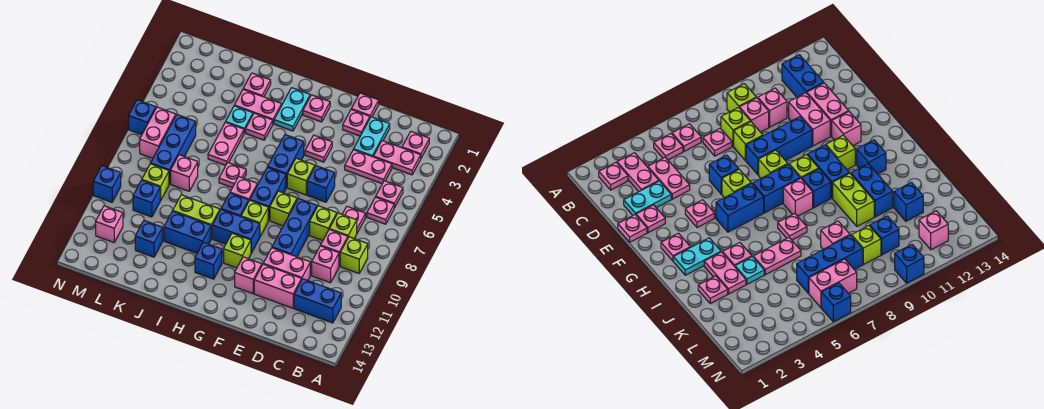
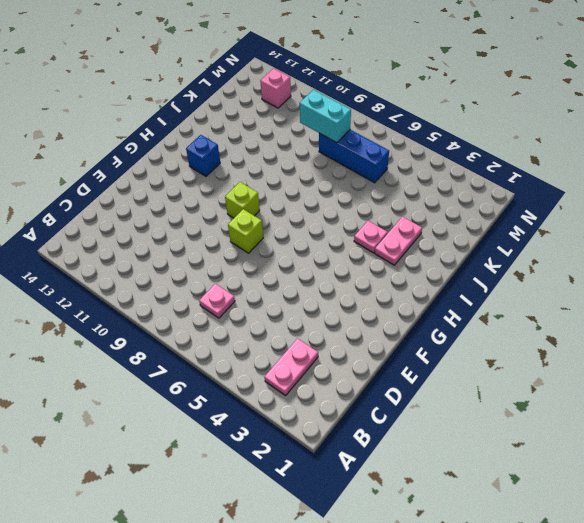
cyan brick L8:L9 level 2 -> none
none -> pink plate B2 level 1
none -> pink plate B5 level 1
none -> pink plate B6 level 1
none -> lime brick B9 level 1

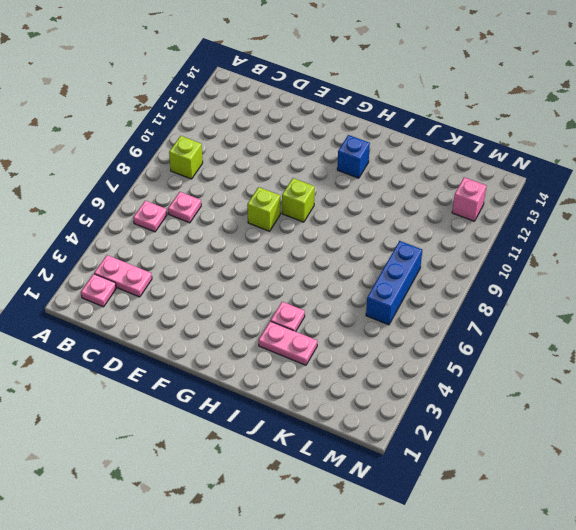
none -> pink plate B5 level 1
none -> blue brick B12:C12 level 1
none -> pink plate C4:D4 level 1
none -> lime brick C8 level 1

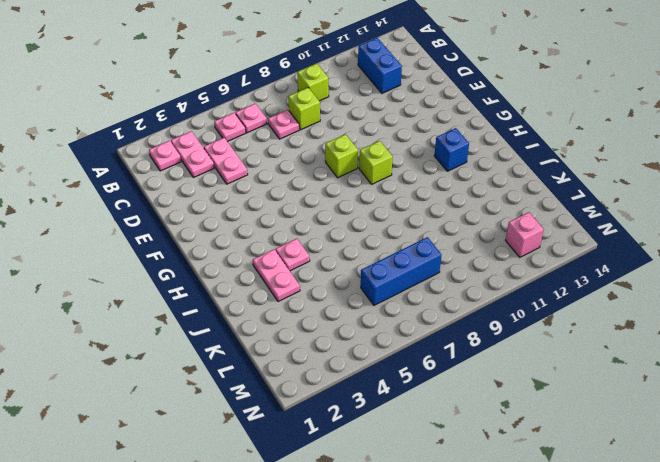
none -> pink brick C9 level 1
none -> pink brick C10 level 1
none -> cyan plate D2:D3 level 1
none -> lime brick D8 level 1

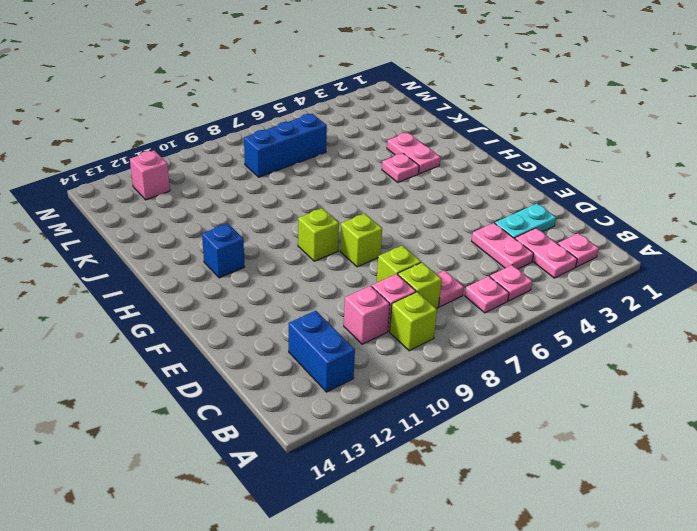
none -> pink brick D11:E11 level 1
none -> pink brick D12:E12 level 1
none -> pink plate E1 level 1
none -> pink plate E2 level 1

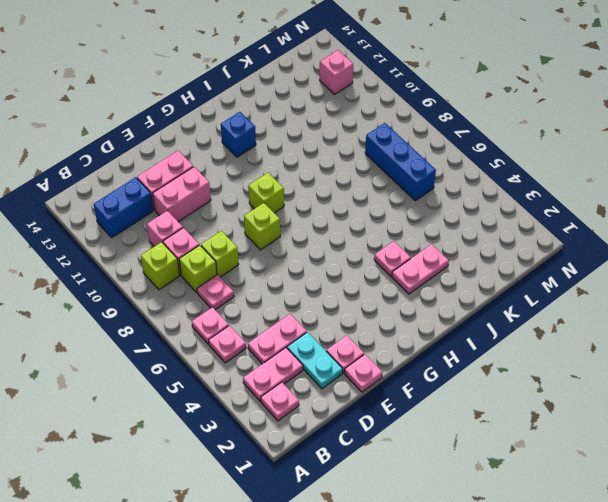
none -> blue brick E6 level 1
none -> blue brick E8:E10 level 1
none -> pink plate F4 level 1
none -> lime brick F6 level 1

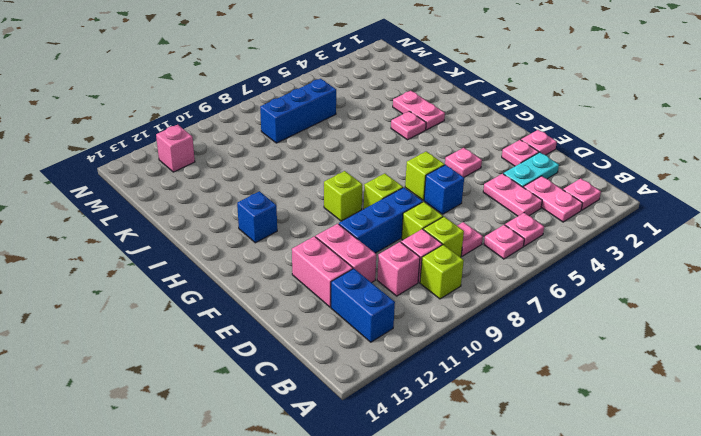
none -> pink brick F12 level 1
none -> pink plate G2 level 1
none -> blue brick G5:G6 level 1
none -> blue brick G7:G8 level 1

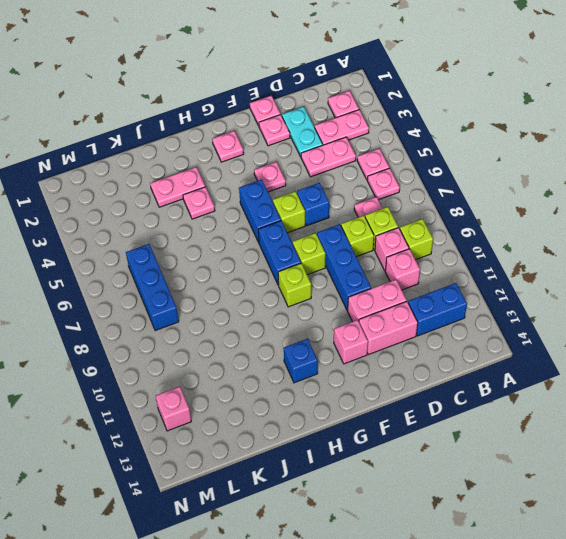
none -> blue brick G10:H10 level 1
none -> lime brick G11 level 1
none -> cyan plate H2:H3 level 1
none -> pink brick H8 level 1

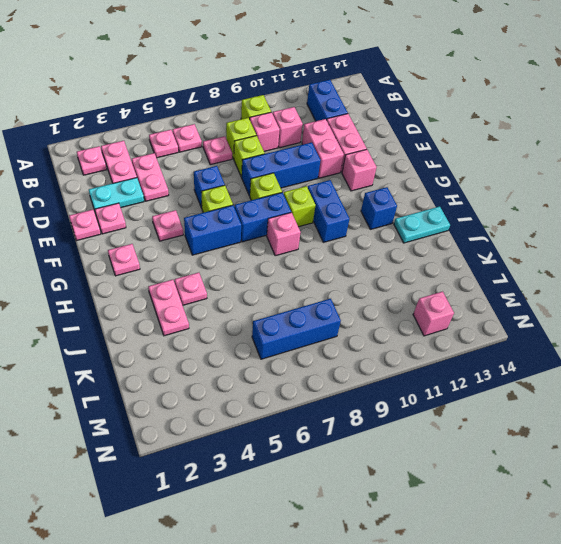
cyan plate I13:I14 level 1 -> cyan plate H2:H3 level 1
none -> lime brick G11 level 1
none -> blue brick H9 level 1
none -> pink plate I7 level 1
none -> lime brick I10:J10 level 1

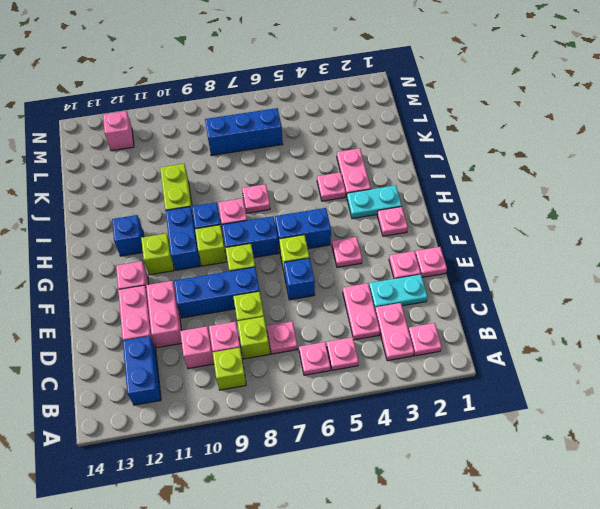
none -> blue brick I11:J11 level 1
none -> pink plate J2 level 1
none -> cyan plate J4 level 1
none -> pink plate J5:J6 level 1

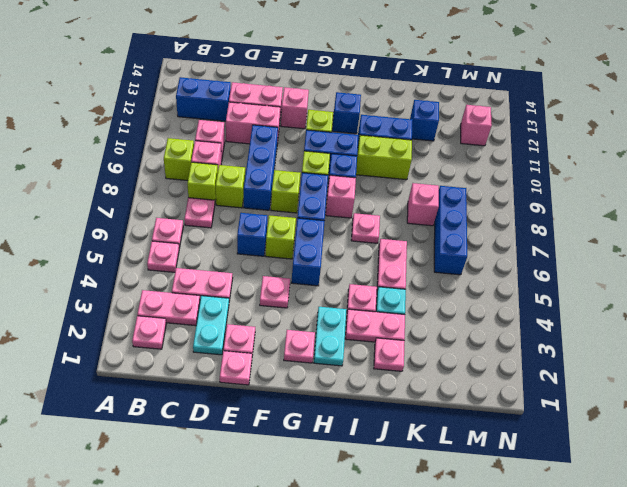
none -> lime brick L9 level 1
none -> blue brick L10 level 1
none -> pink brick M6:M7 level 1
none -> blue brick N6 level 1

